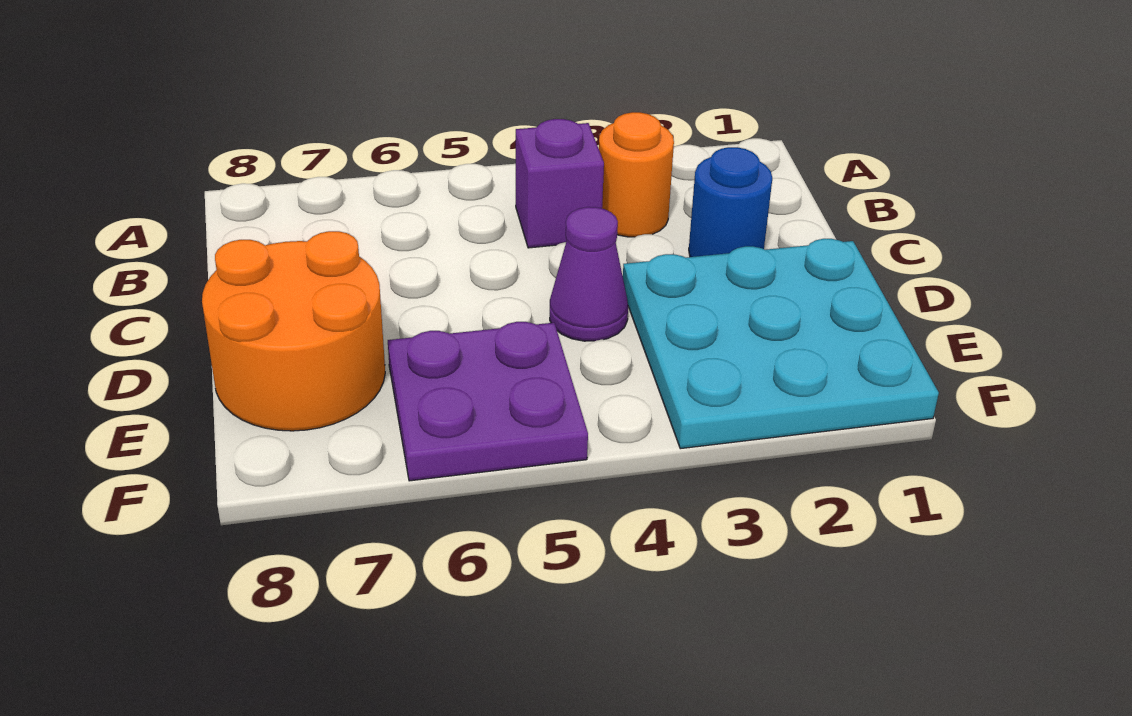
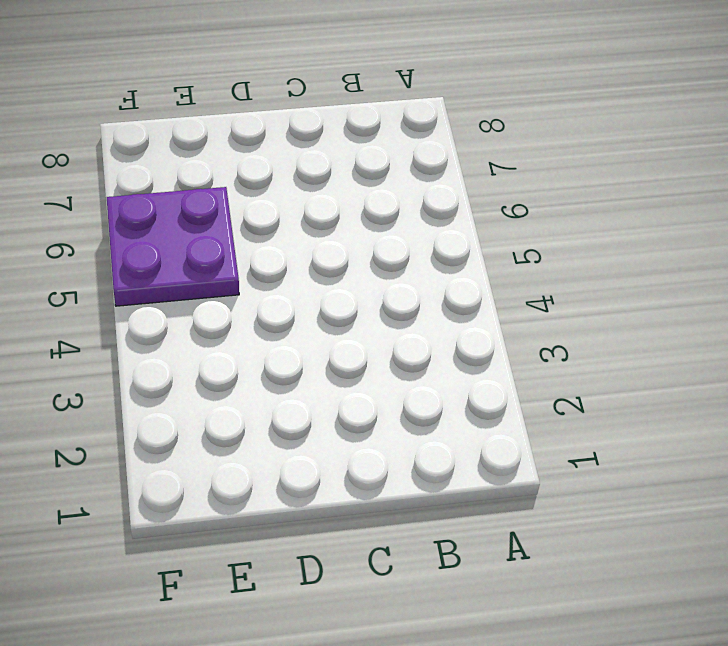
none -> orange round brick B3 level 1
none -> purple brick B4 level 1

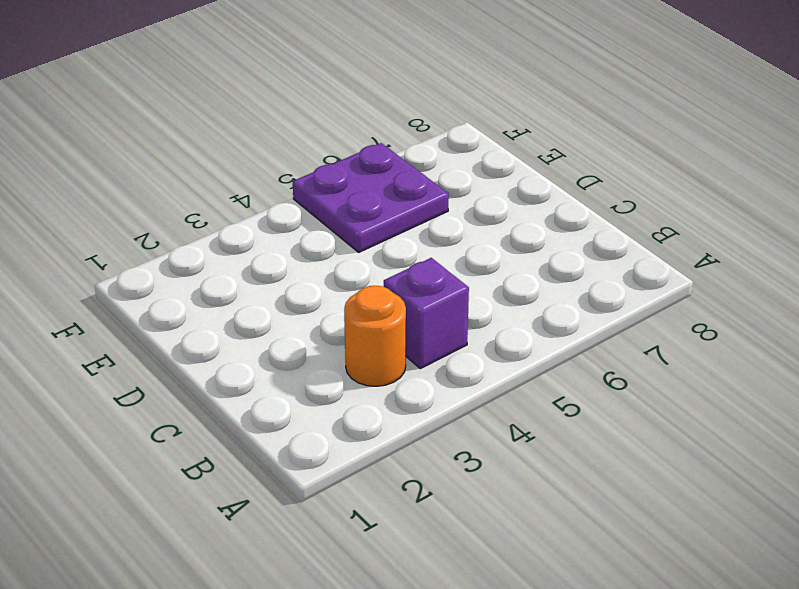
none -> blue round brick C2 level 1
none -> cyan plate D1:F3 level 1

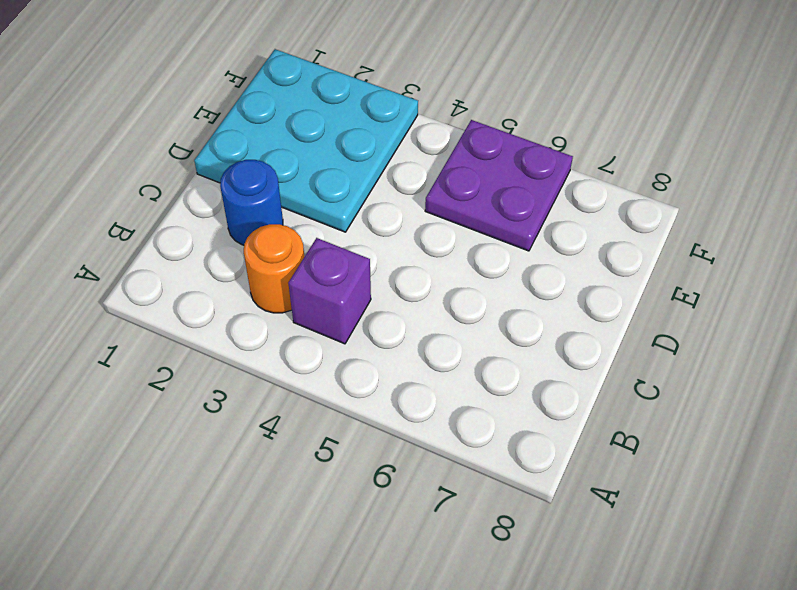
none -> purple cone D4 level 1
none -> orange round brick D7:E8 level 1

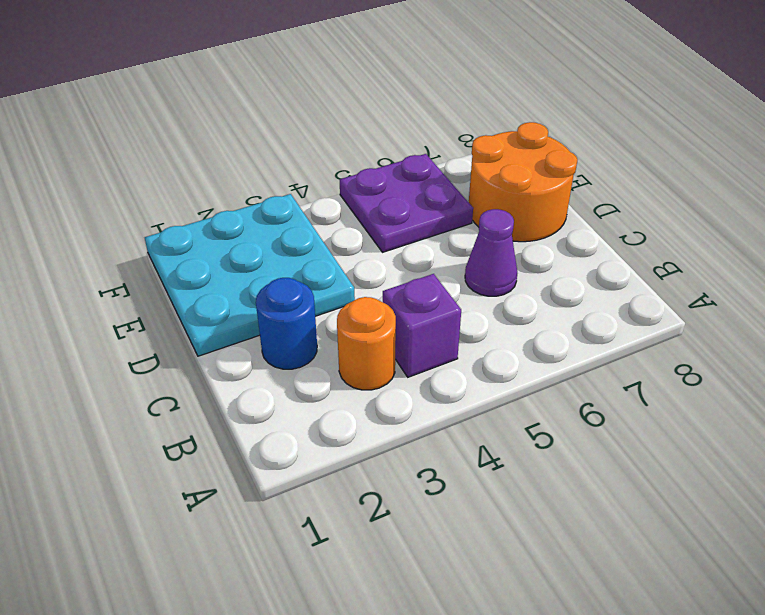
purple cone C6 level 1 -> purple cone D4 level 1

